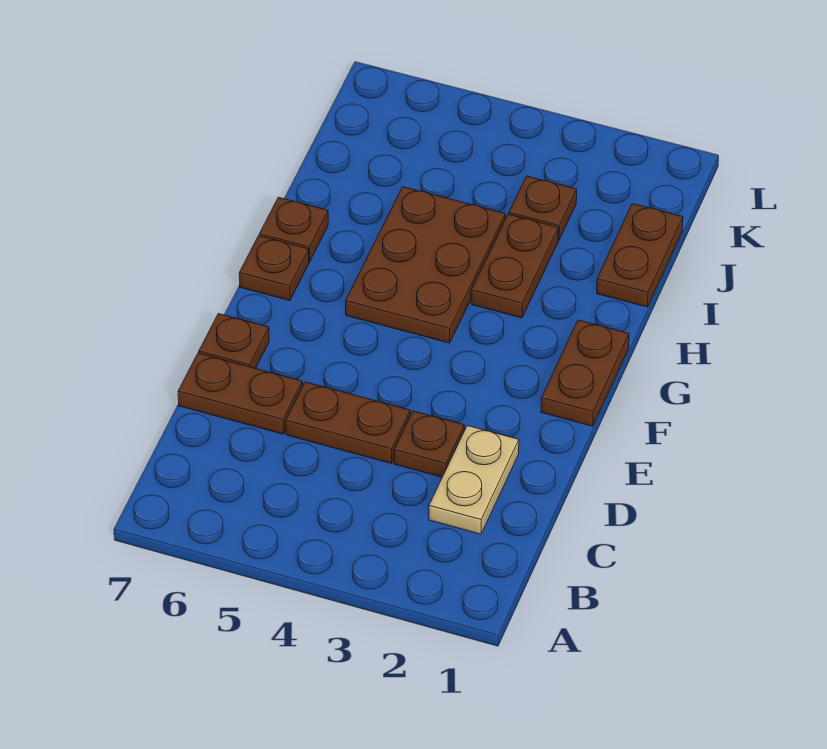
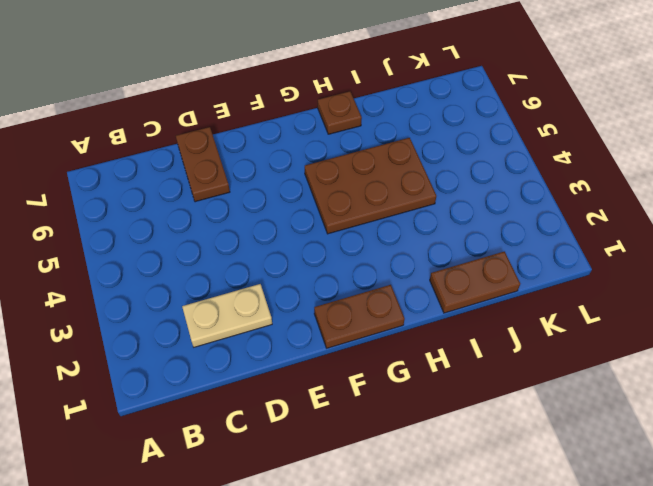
none -> brown plate D3 level 1
none -> brown plate D4:D5 level 1
none -> brown plate E7 level 1

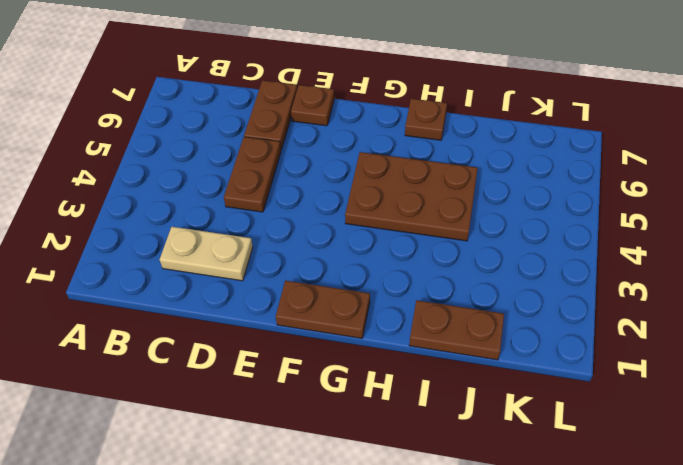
none -> brown plate D3 level 1
none -> brown plate G7 level 1
none -> brown plate H3:I3 level 1

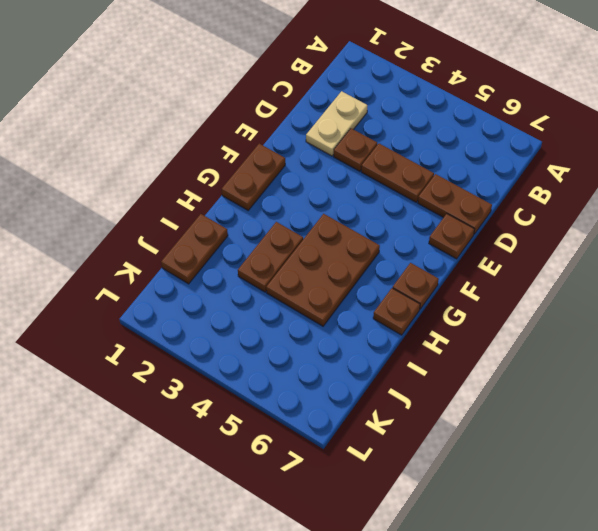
none -> brown plate J3 level 1

